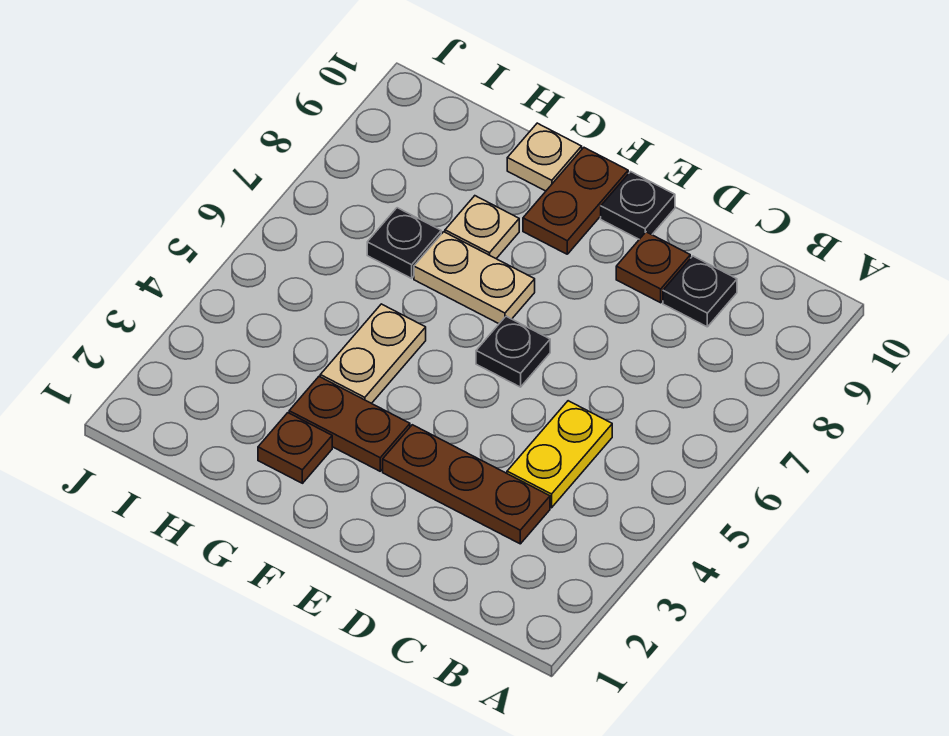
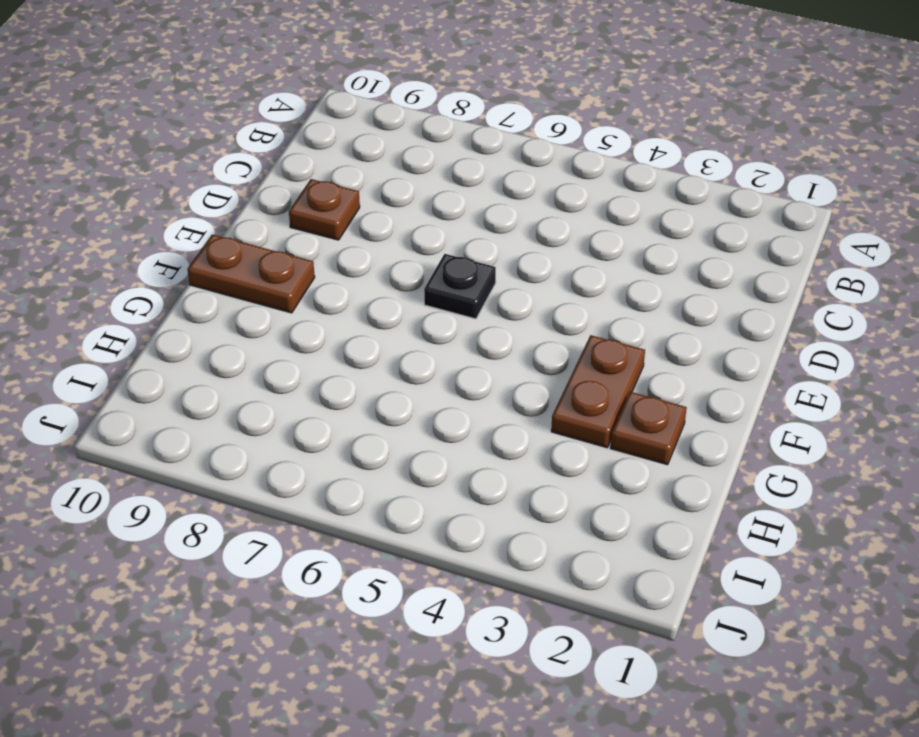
none -> brown plate C3:E3 level 1
none -> yellow plate C4:C5 level 1
none -> black plate C9 level 1

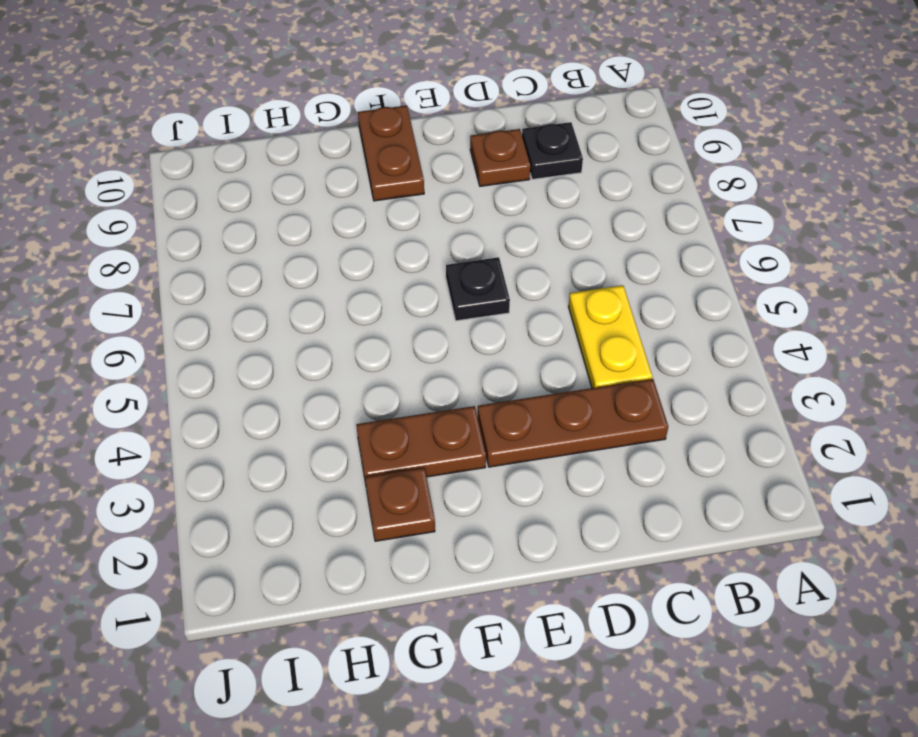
none -> black plate E10 level 1
none -> tan plate F7:G7 level 1
none -> tan plate G4:G5 level 1

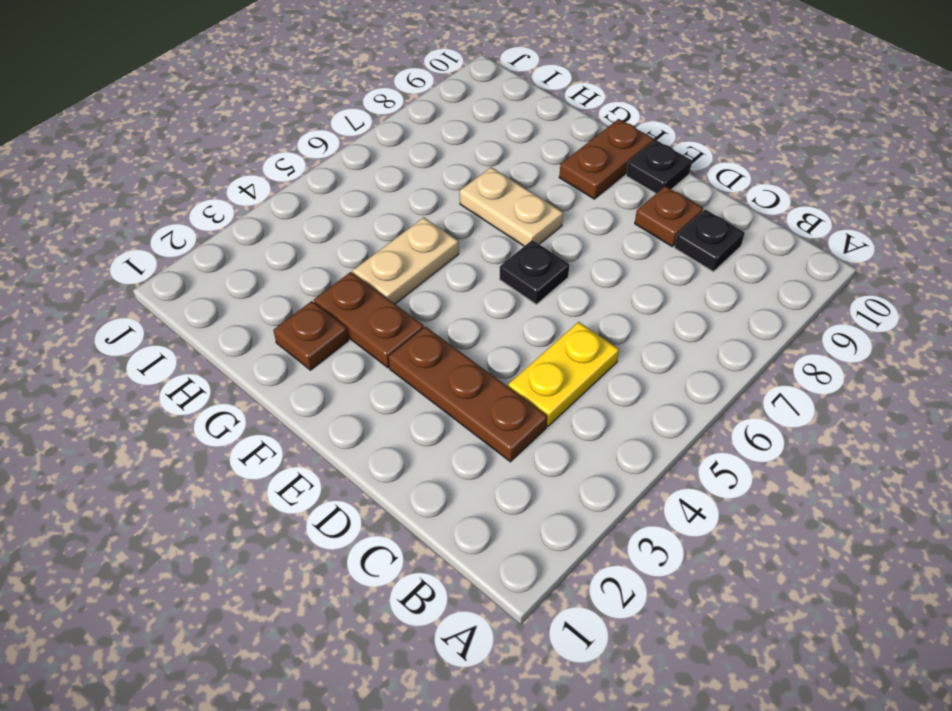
none -> tan plate G8 level 1
none -> tan plate G10 level 1
none -> black plate H7 level 1

